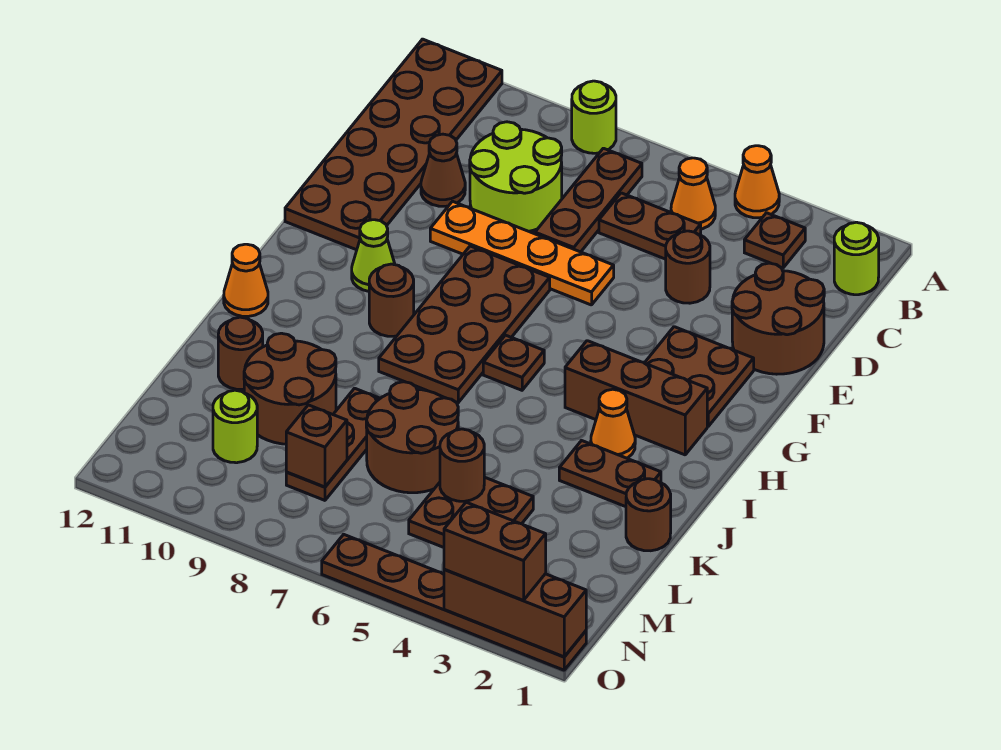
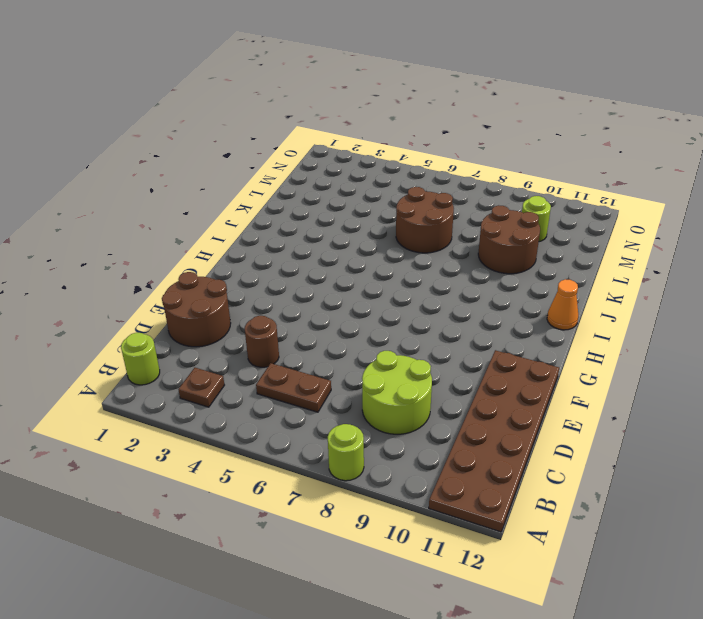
none -> orange cone A4 level 1
none -> orange cone B5 level 1
none -> brown plate B7:D7 level 1
none -> brown cone D10 level 1

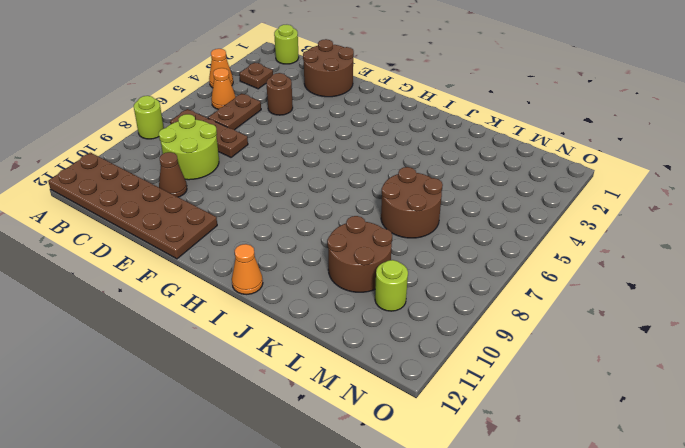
none -> orange plate E6:E9 level 1
none -> brown plate F2:G3 level 1
none -> brown plate F7:I8 level 1
none -> lime cone G10 level 1

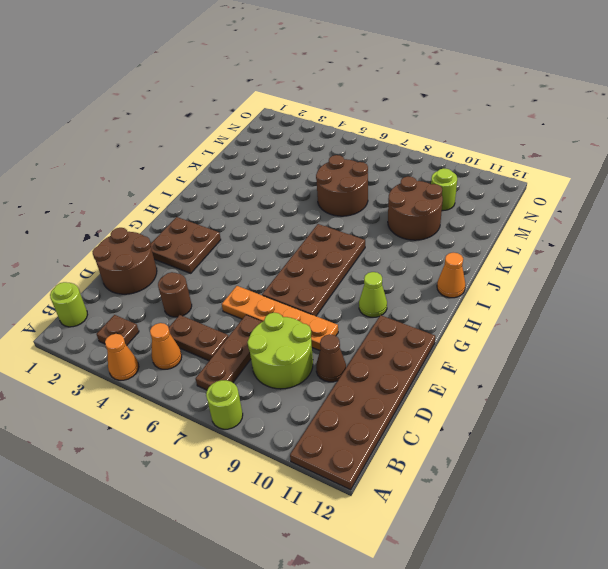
none -> brown brick H2:H4 level 1
none -> brown plate H6 level 1
none -> brown round brick H9 level 1
none -> orange cone I3 level 1

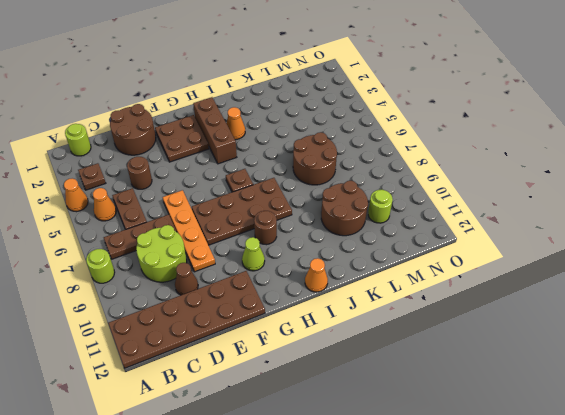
none -> brown plate J2:J3 level 1
none -> brown round brick K1 level 1
none -> brown plate K8:M8 level 1
none -> brown round brick K11 level 1

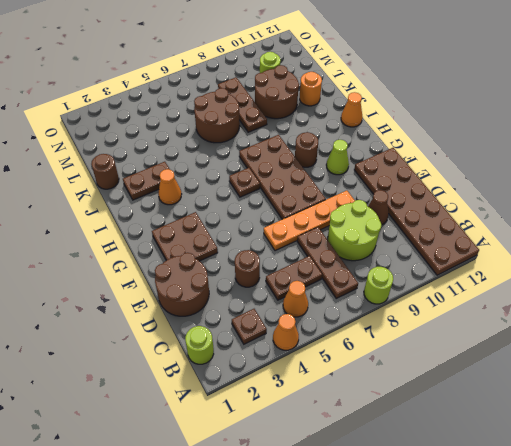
orange round brick K11 level 1 -> brown round brick K11 level 1
none -> brown brick H2:H4 level 1
none -> brown plate L4:M5 level 1
none -> brown plate O1:O6 level 1
none -> brown round brick L5 level 2

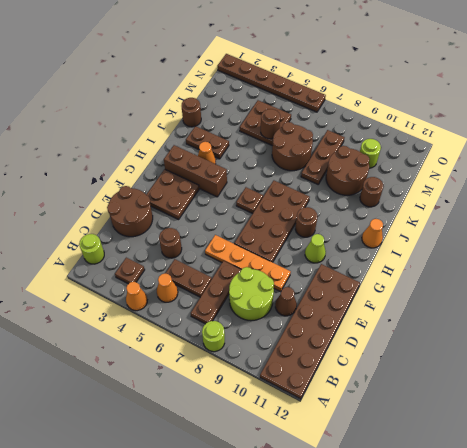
none -> brown brick M8 level 2
none -> brown brick O1:O3 level 2
none -> brown brick O2:O3 level 3

